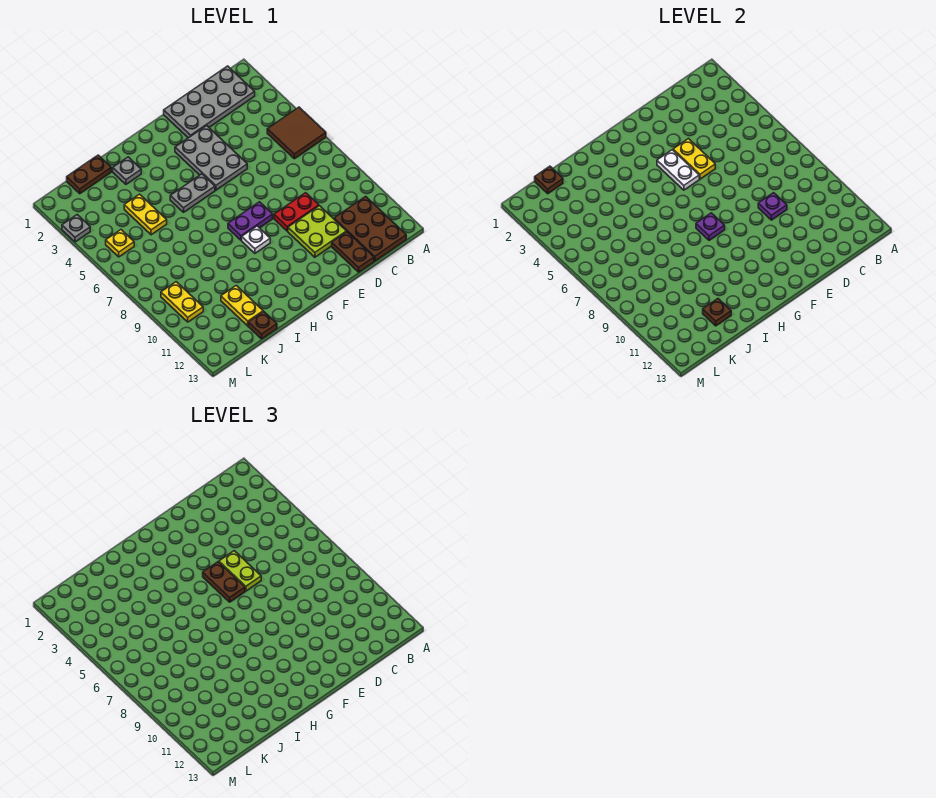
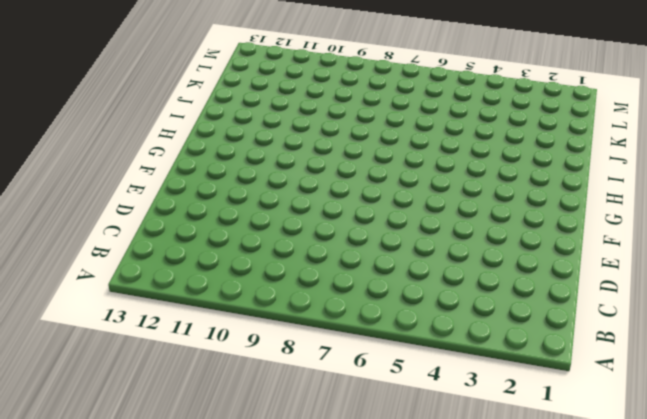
none -> brown tile A5:B6 level 1
none -> grey plate B1:E2 level 1
none -> brown plate B11:C13 level 1

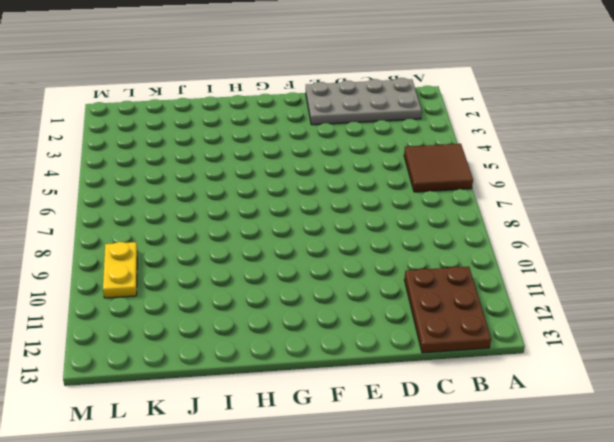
none -> red plate D9:E9 level 1
none -> lime plate D10:E11 level 1
none -> brown plate D12:D13 level 1

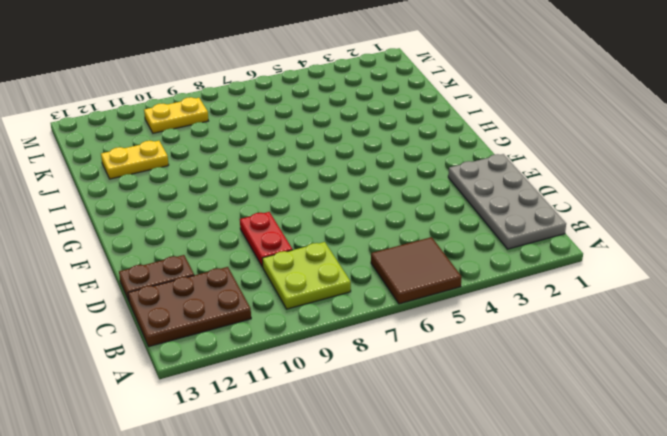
lime plate B8:C9 level 1 -> lime plate D10:E11 level 1
none -> grey plate E3:F5 level 1
none -> purple plate F8:G8 level 1
none -> grey plate G5:H5 level 1

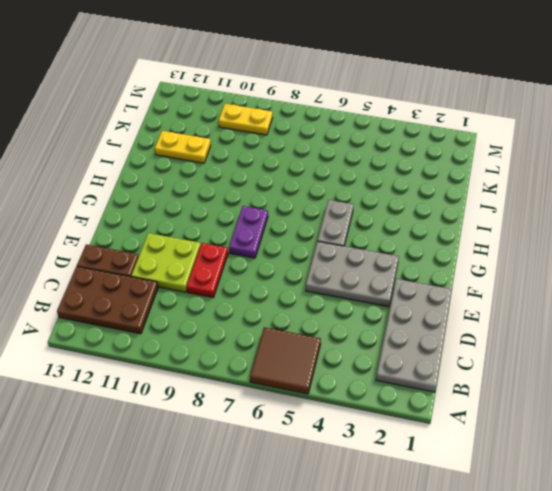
none -> white plate G9 level 1
none -> grey plate I2 level 1
none -> brown plate J1:K1 level 1

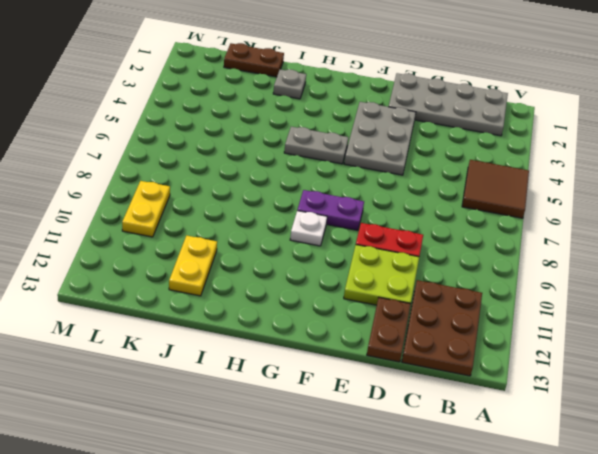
none -> yellow plate J4:J5 level 1
none -> brown plate J13 level 1
none -> yellow plate L5 level 1

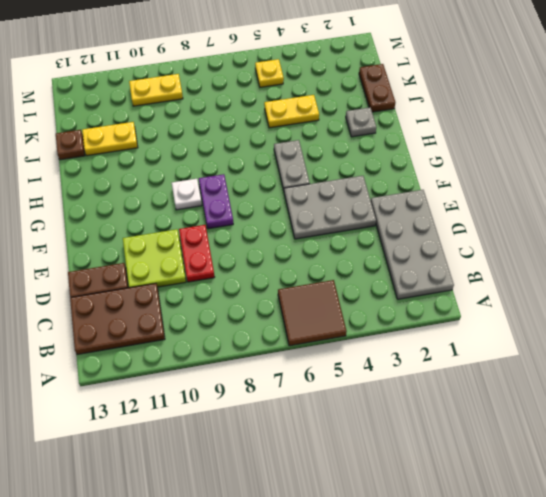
none -> grey plate M3 level 1
none -> purple plate D9 level 2
none -> yellow plate E4:E5 level 2

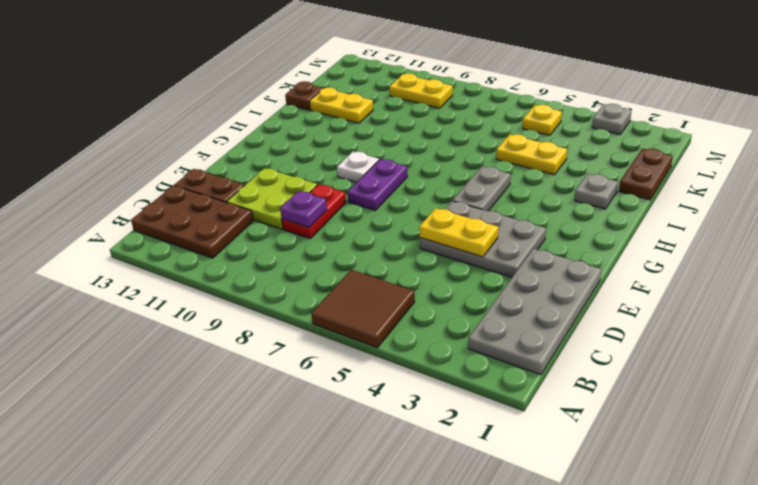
none -> white plate F4:F5 level 2
none -> purple plate G8 level 2
none -> brown plate J12 level 2

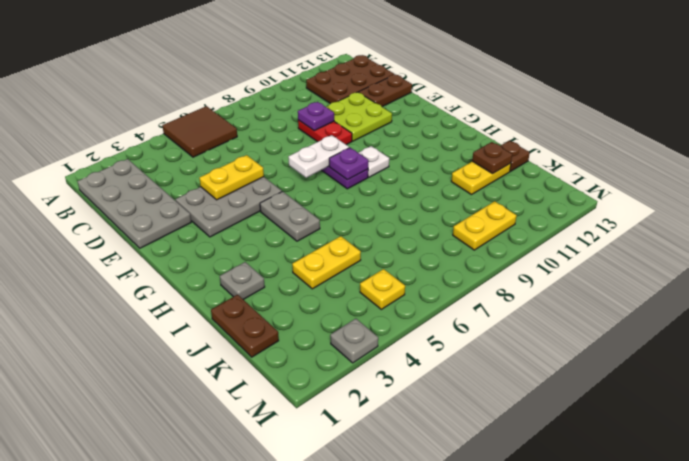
white plate F7:F8 level 2 -> white plate F4:F5 level 2
none -> brown plate K1 level 2
none -> lime plate E5:E6 level 3
none -> brown plate F5:F6 level 3

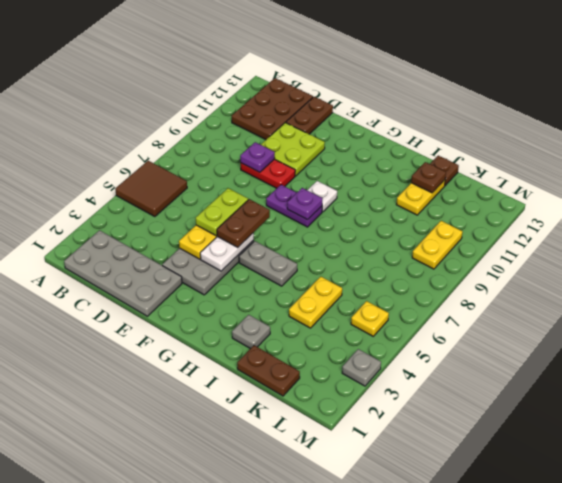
none -> brown plate K1 level 2

